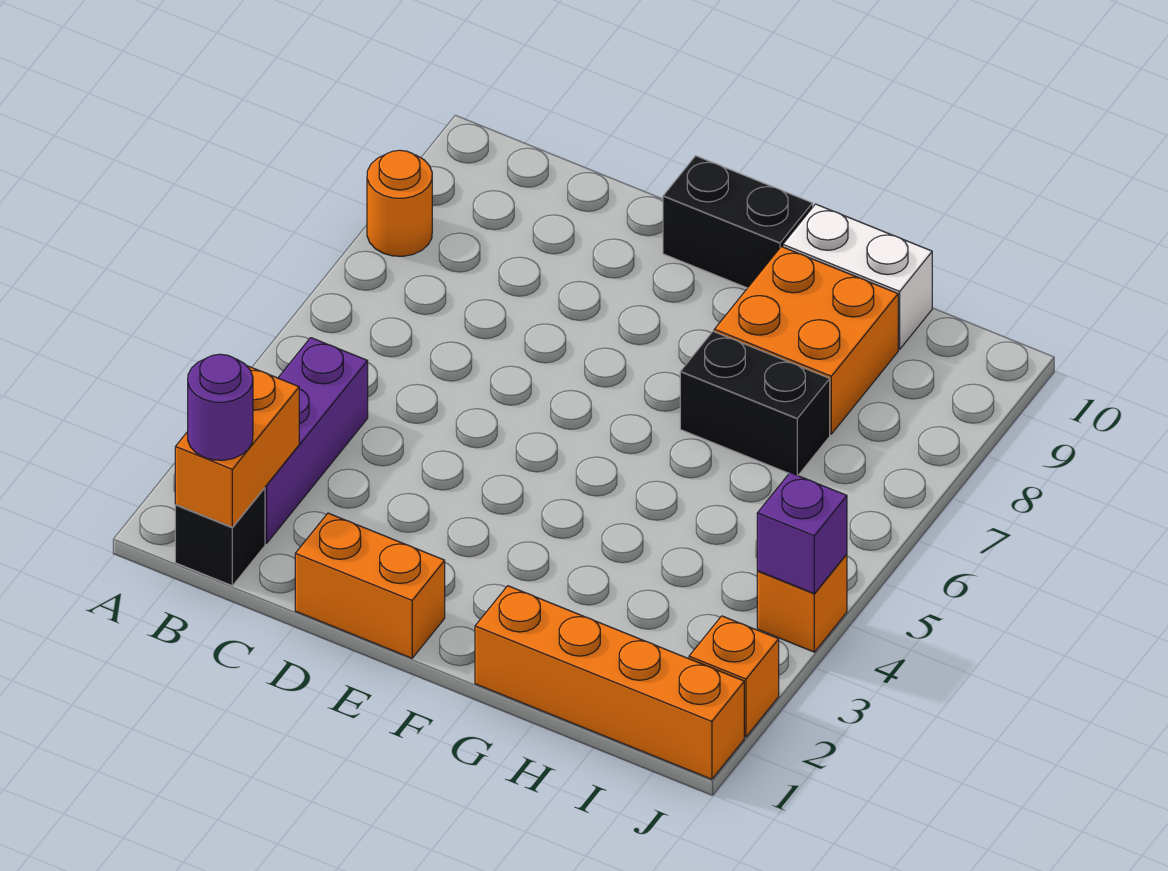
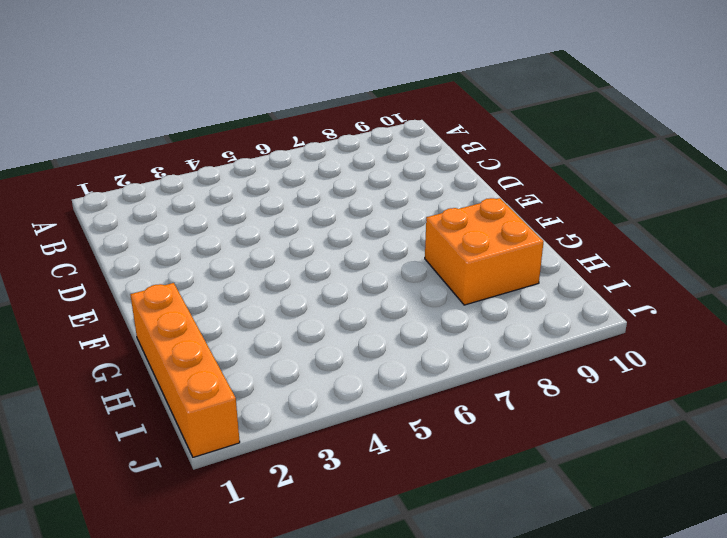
none -> orange round brick A8 level 1
none -> black brick B1 level 1
none -> purple brick B2:B4 level 1

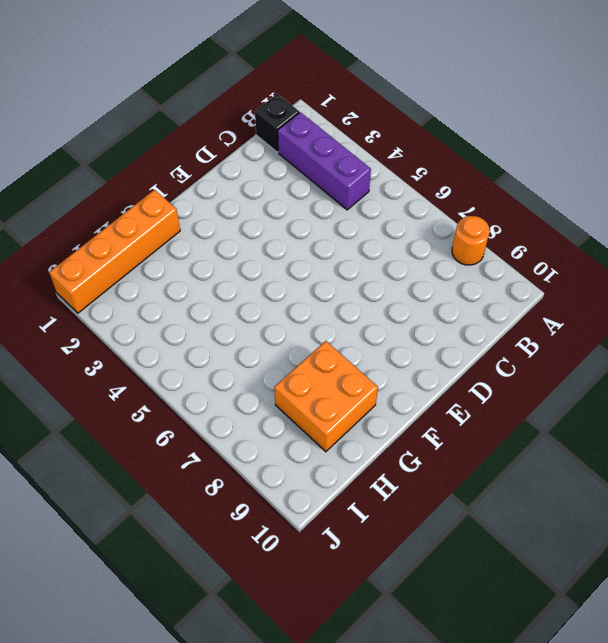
none -> orange brick D1:E1 level 1
none -> black brick E10:F10 level 1
none -> black brick G7:H7 level 1

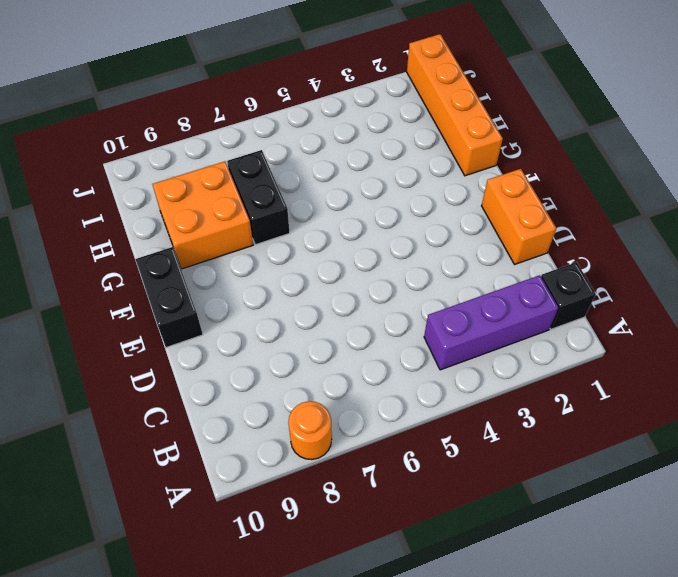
none -> white brick G10:H10 level 1
none -> orange brick J2 level 1
none -> orange brick J4 level 1

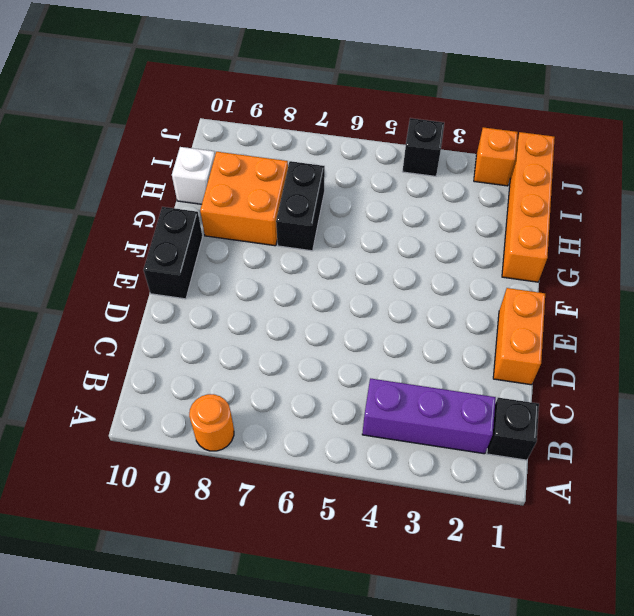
white brick H10 level 1 -> white brick G10:H10 level 1
black brick J4 level 1 -> orange brick J4 level 1
none -> orange brick B1:B2 level 2
none -> purple brick J4 level 2
none -> purple round brick B1 level 3

